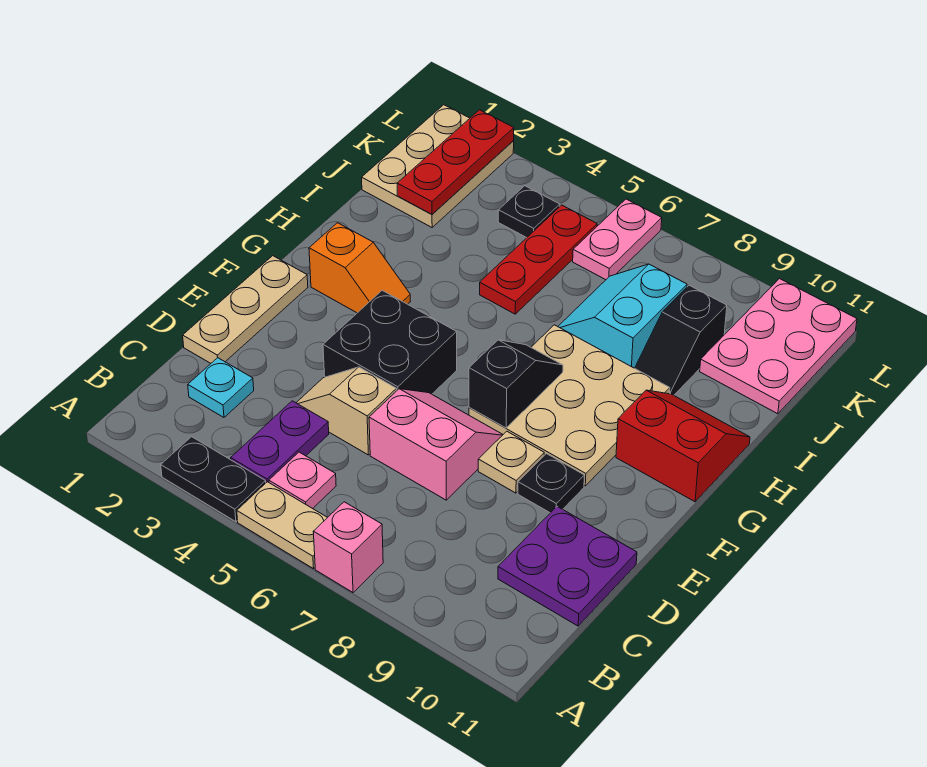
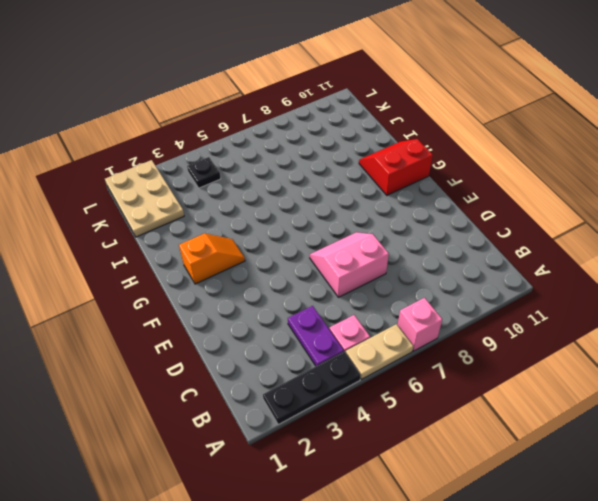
black plate A2:A4 level 1 -> black plate A3:A4 level 1
none -> cyan plate C2 level 1
none -> purple plate C10:D11 level 1
none -> tan plate D1:F1 level 1

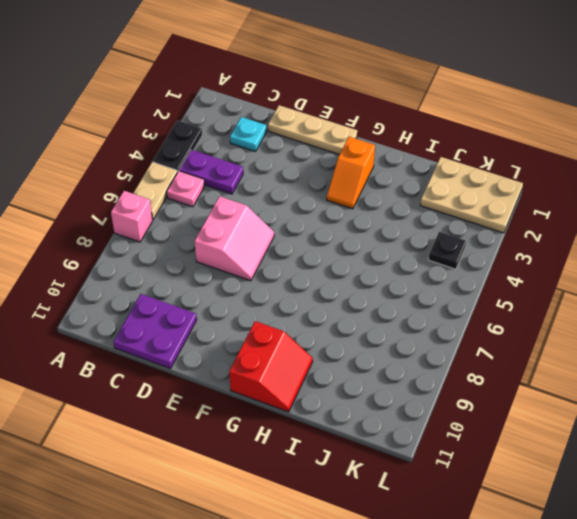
none -> tan slope D4:D5 level 1 top 5
none -> black brick E4:F5 level 1
none -> tan plate E8 level 1

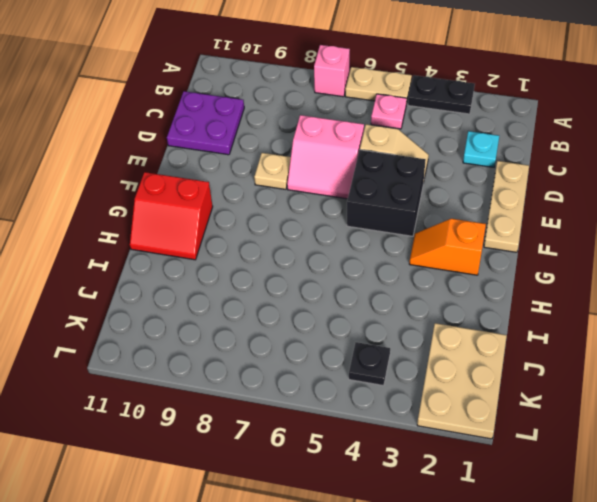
none -> purple plate B4:C4 level 1
none -> black plate E9 level 1
none -> tan plate F7:H9 level 1

